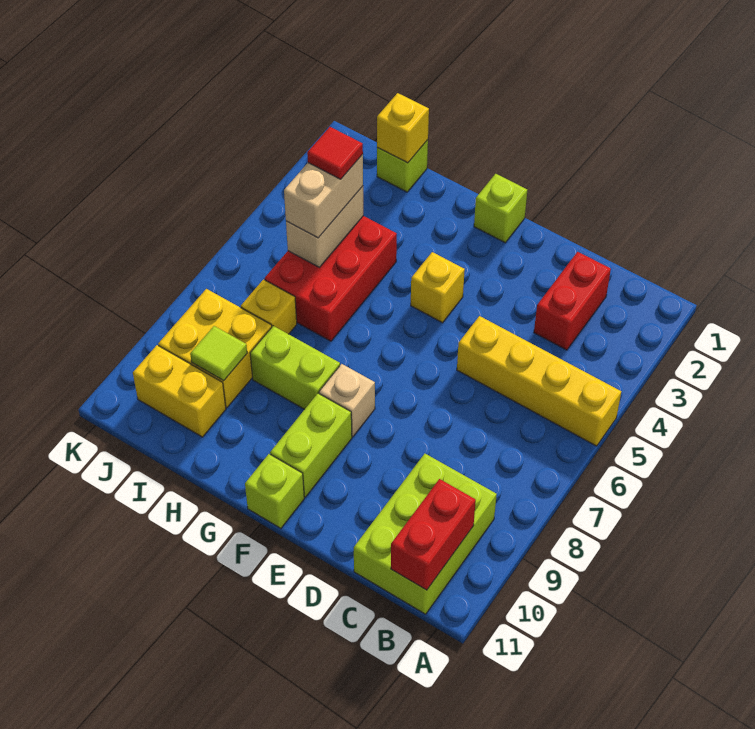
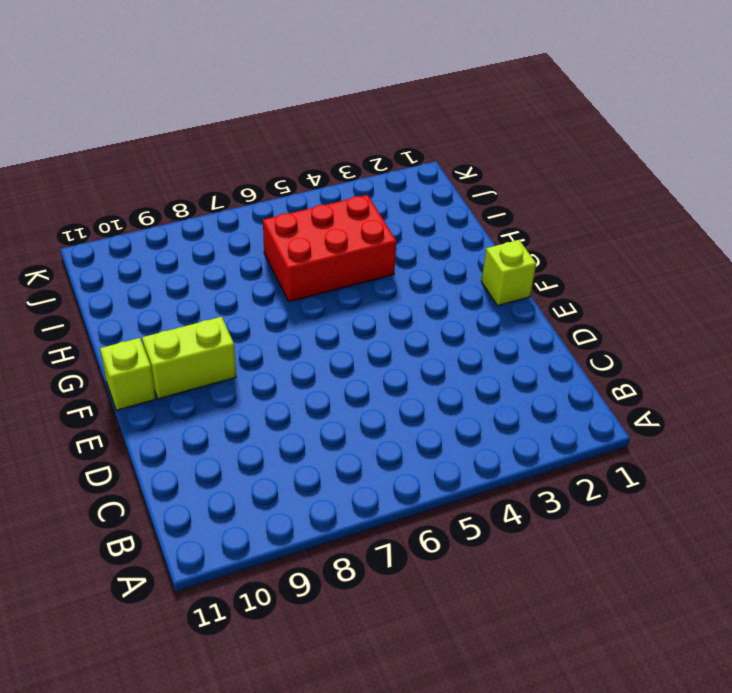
none -> yellow brick A5:D5 level 1
none -> lime brick B9:C11 level 1
none -> red brick C2:C3 level 1

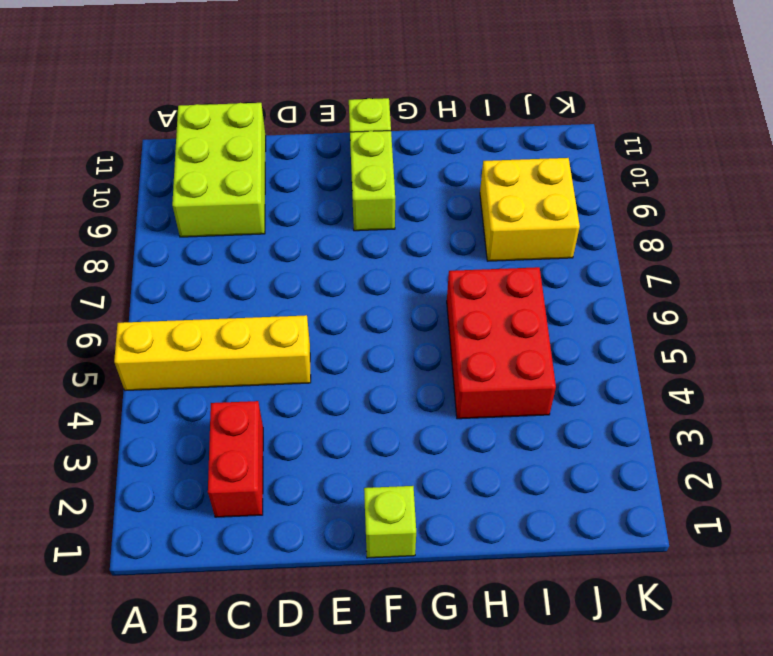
none -> yellow brick F4 level 1
none -> tan brick F8 level 1
none -> lime brick G8:H8 level 1

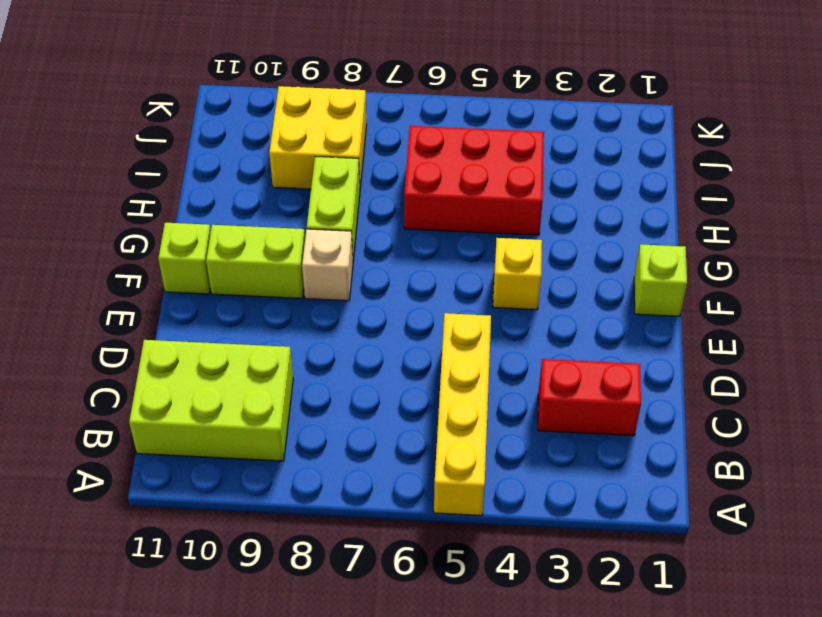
none -> lime brick I1 level 1
none -> yellow brick I7 level 1
none -> yellow brick I10:J10 level 1

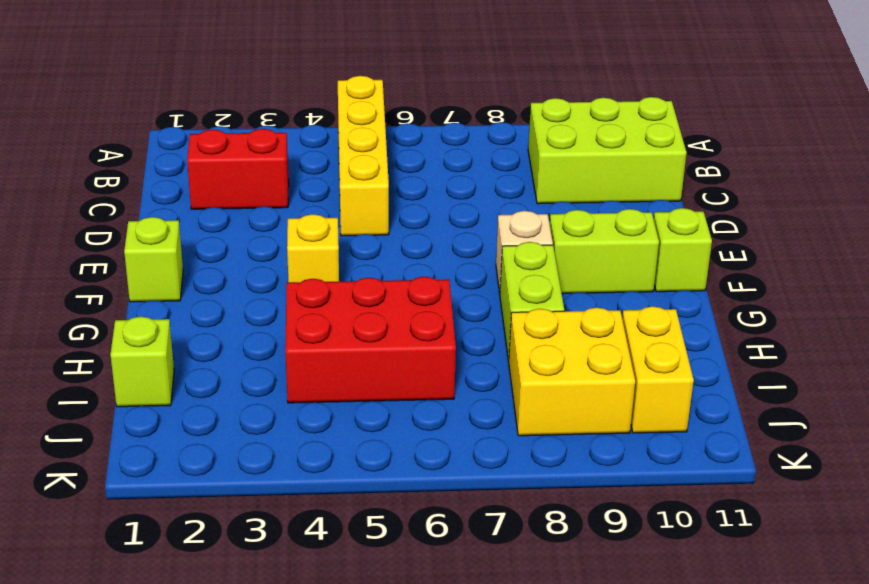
none -> yellow brick I7 level 1
none -> red brick B10:B11 level 2
none -> yellow brick I1 level 2

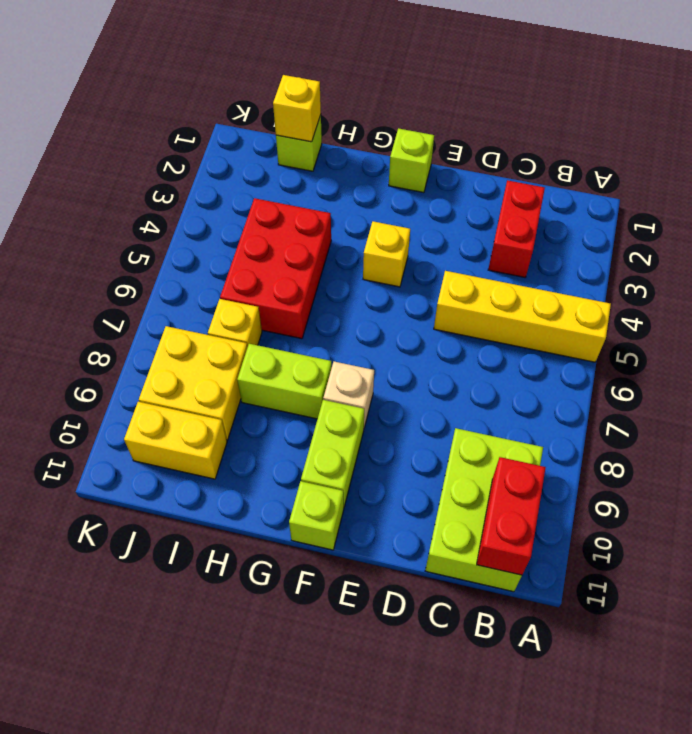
none -> tan brick I4:I5 level 2
none -> lime tile I9 level 2
none -> tan brick I4:I5 level 3

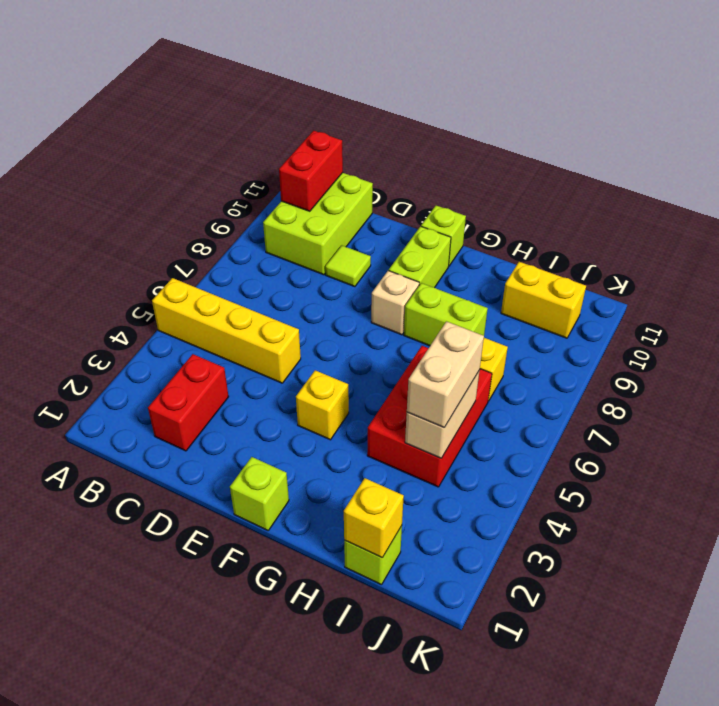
lime tile D9 level 1 -> lime tile I9 level 2
none -> yellow brick I8:J9 level 1
none -> red tile I4 level 4

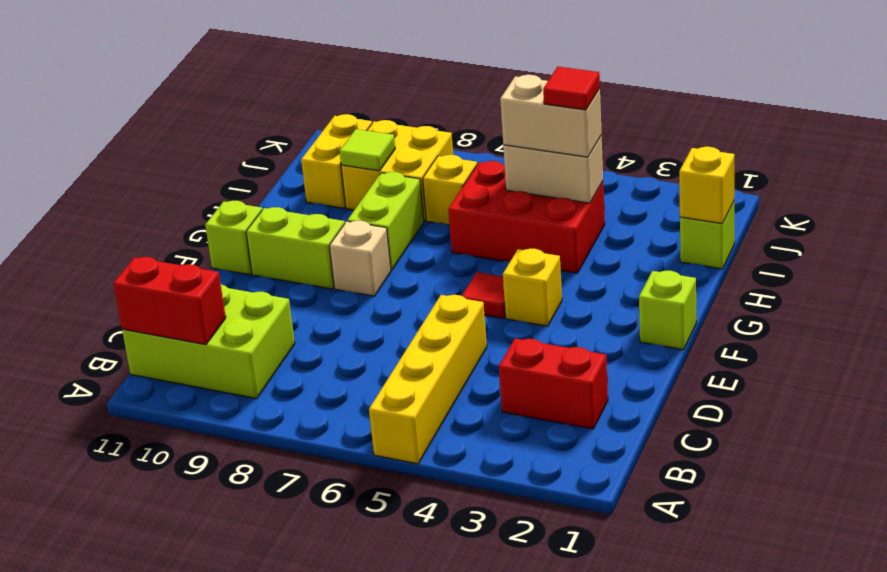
red tile F5 level 1 -> none

